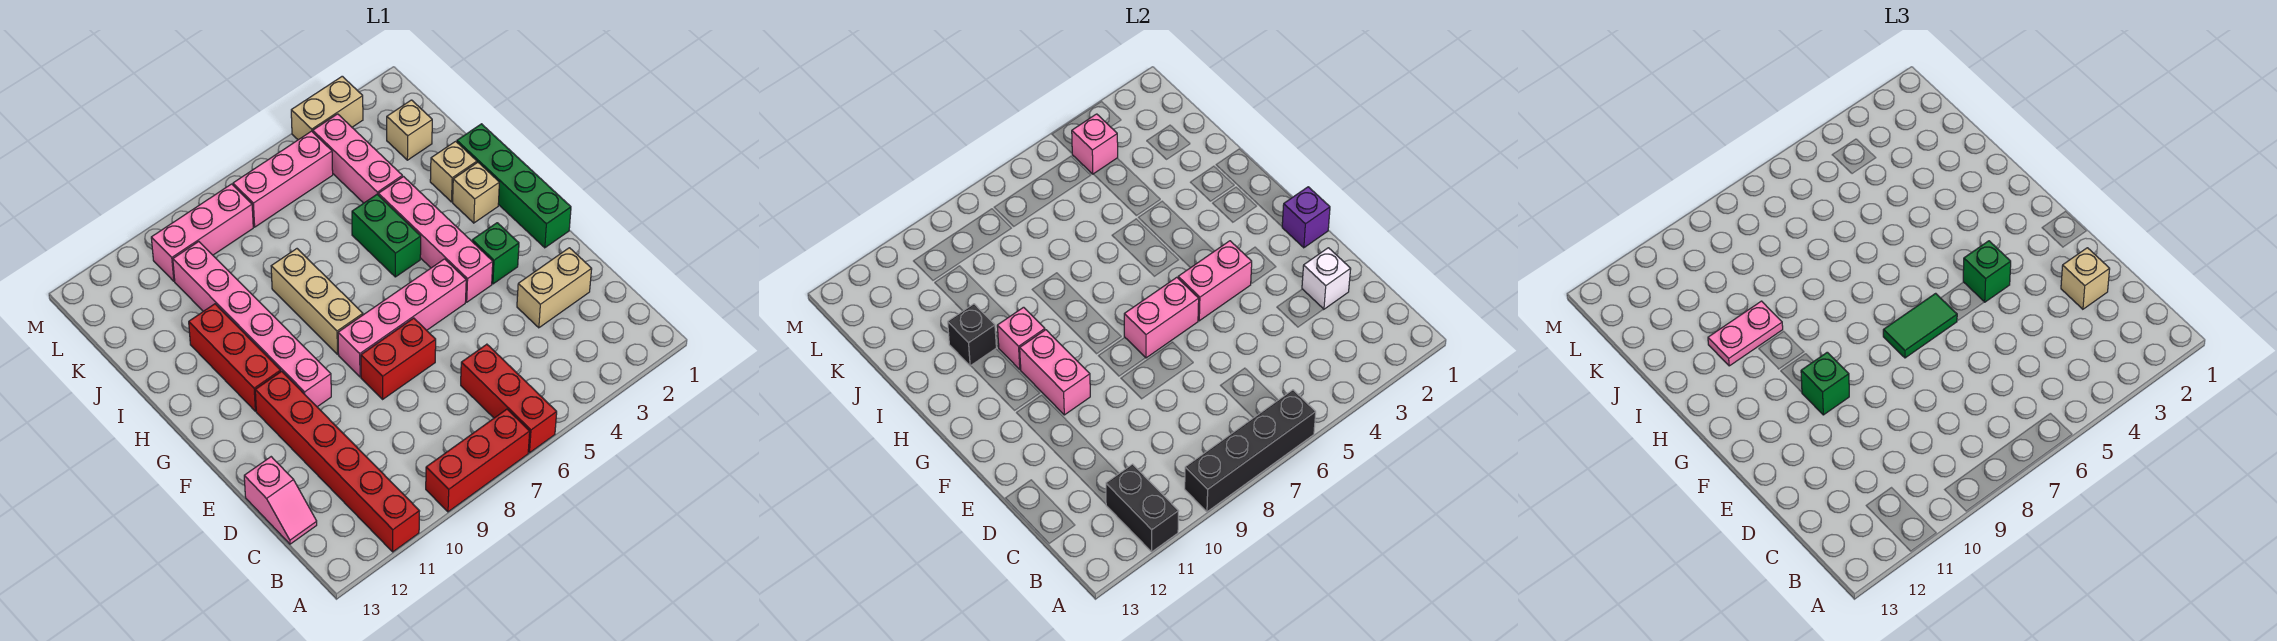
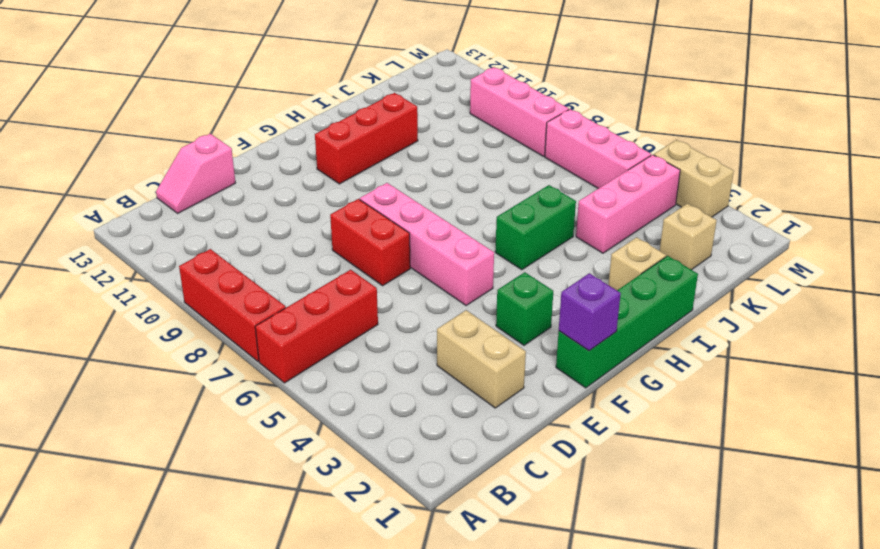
none -> red brick A11:F11 level 1
none -> pink brick F4:I4 level 1
none -> pink brick F10:K10 level 1
none -> tan brick G8:I8 level 1

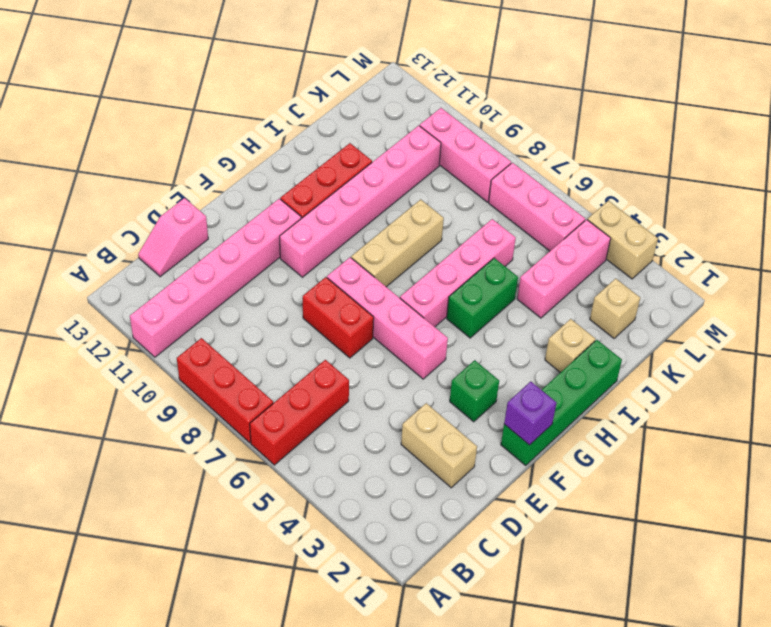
pink brick A11:F11 level 1 -> red brick A11:F11 level 1
pink brick G6:J6 level 1 -> pink brick F4:I4 level 1
none -> tan brick H2 level 1
none -> black brick A6:A9 level 2
none -> black brick A11:B11 level 2
none -> white brick D2 level 2

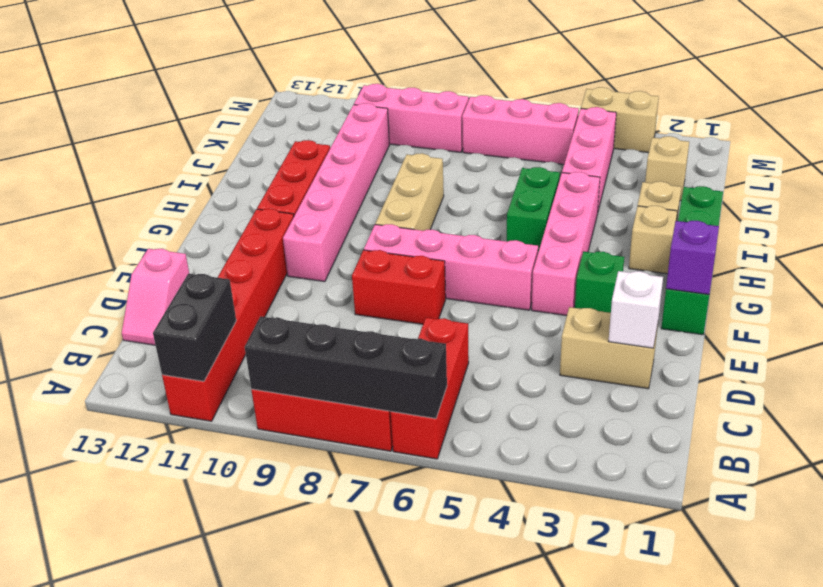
none -> pink brick F4:F5 level 2
none -> pink brick F6:F7 level 2
none -> pink brick F10:G10 level 2
none -> pink brick H10 level 2

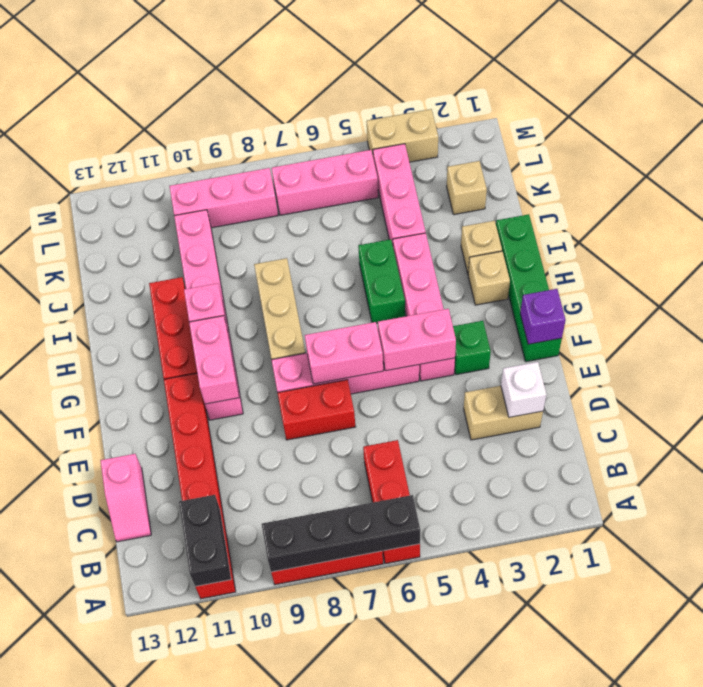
none -> black brick I11 level 2
none -> pink brick L4 level 2
none -> tan brick D2 level 3
none -> green brick F4 level 3

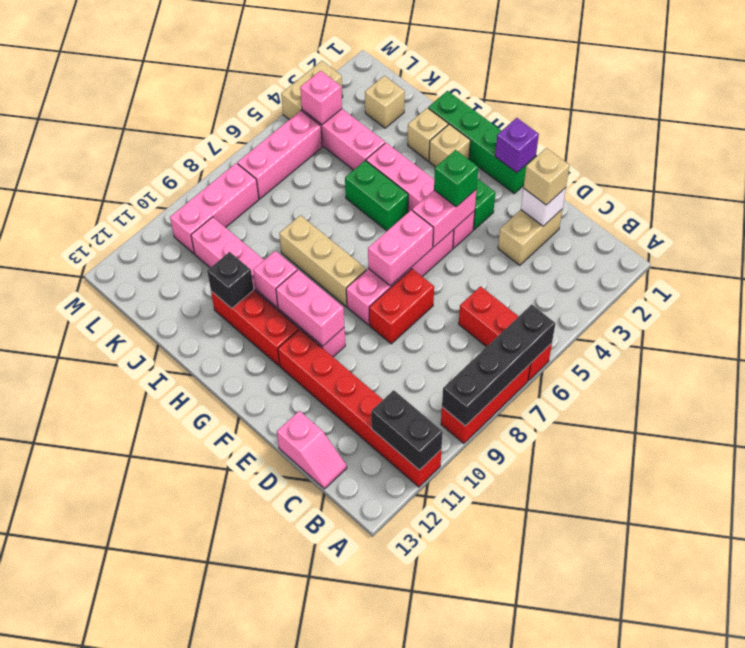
none -> green tile F6:F7 level 3
none -> green brick F10 level 3
none -> pink plate I10:I11 level 3

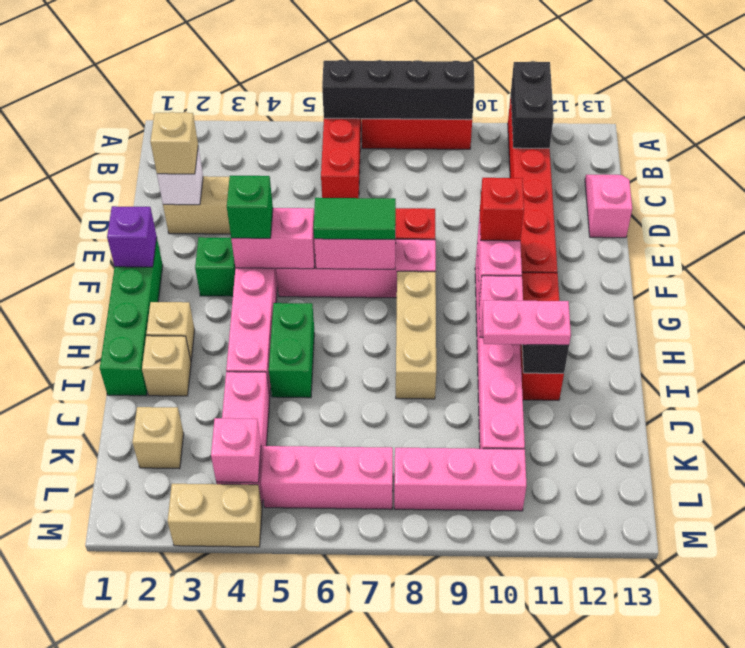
red brick F10 level 3 -> green brick F10 level 3

